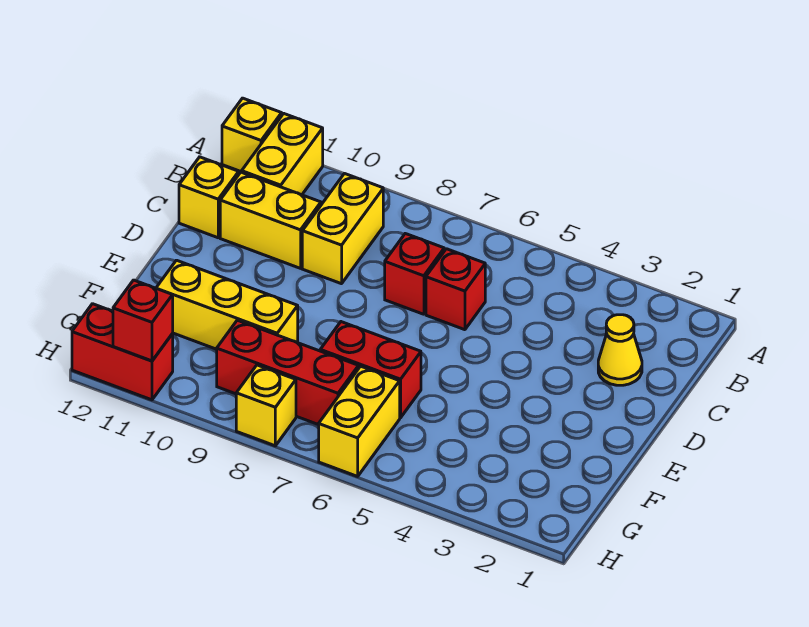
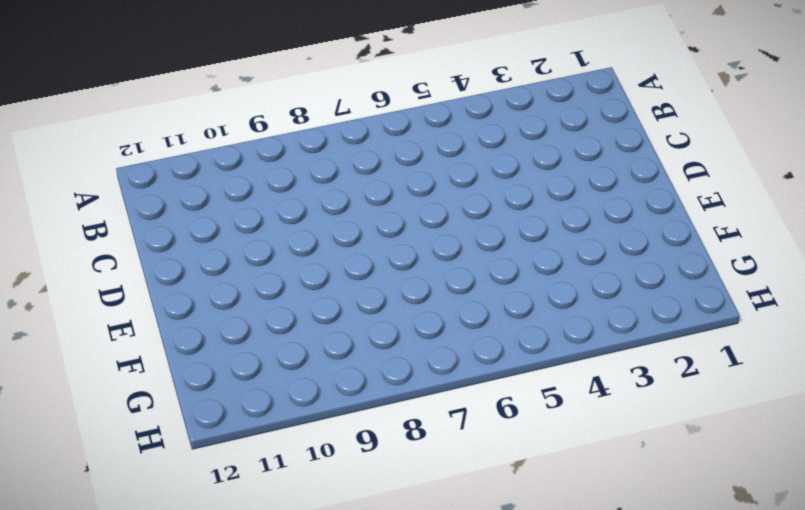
none -> yellow brick A11:B11 level 1
none -> yellow brick A12 level 1
none -> yellow brick B9:C9 level 1

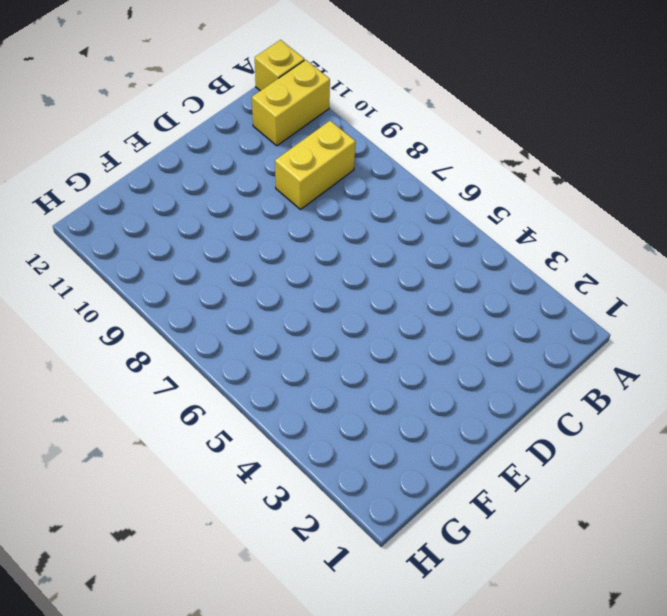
none -> yellow cone C2 level 1
none -> red brick C6 level 1
none -> red brick C7 level 1

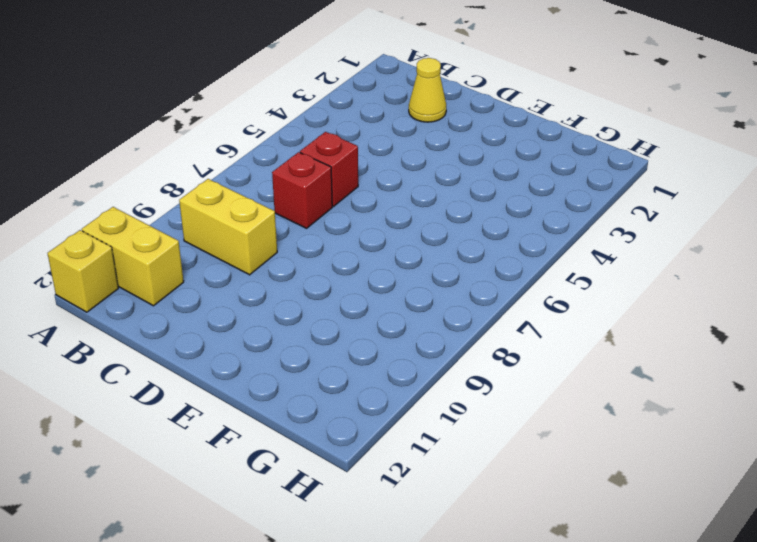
none -> yellow brick C10:C11 level 1
none -> yellow brick C12 level 1
none -> red brick F6:F7 level 1

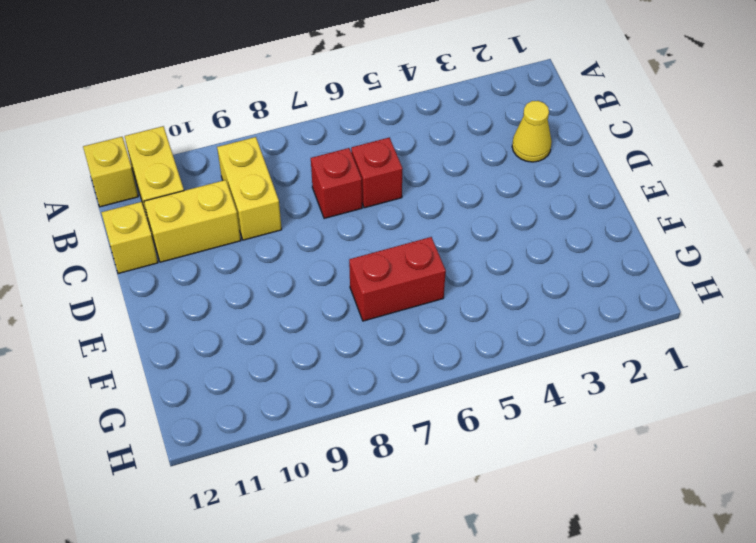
none -> yellow brick F9:F11 level 1
none -> yellow brick G6:H6 level 1
none -> red brick G7:G9 level 1

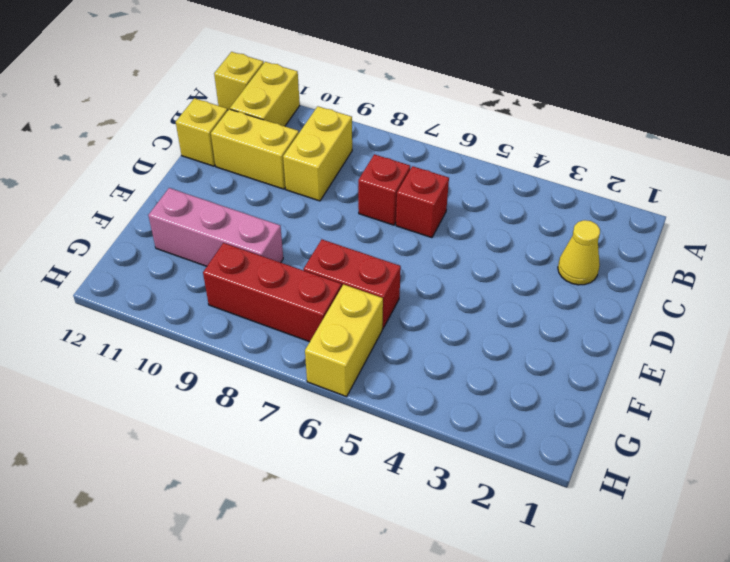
pink brick F9:F11 level 1 -> yellow brick F9:F11 level 1
none -> yellow brick H8 level 1
none -> red brick H11:H12 level 1
none -> red brick H11 level 2

